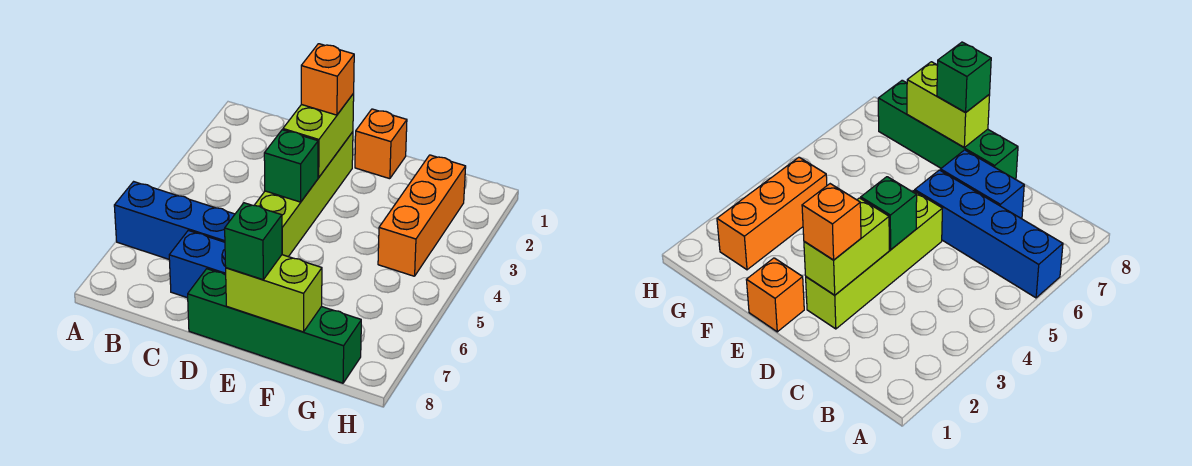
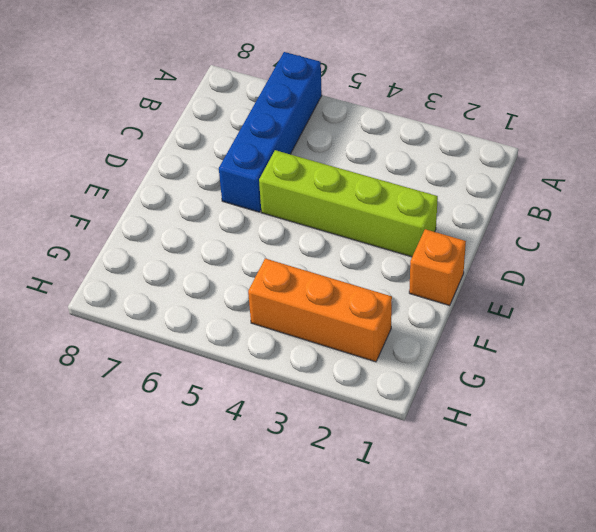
none -> blue brick C7:D7 level 1
none -> green brick D8:G8 level 1

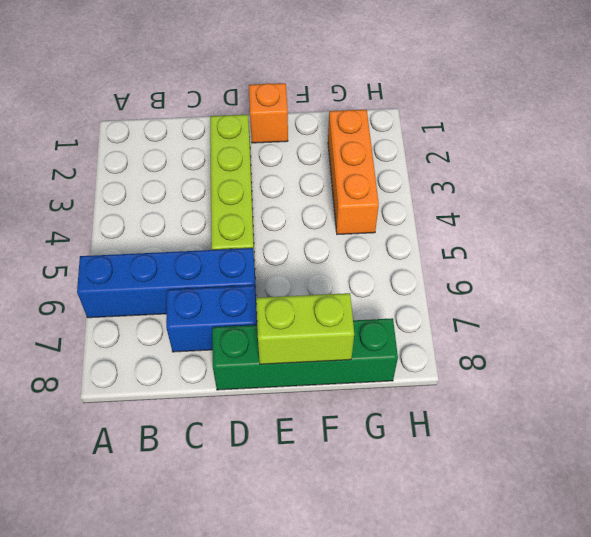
none -> lime brick D2:D3 level 2
none -> green brick D4 level 2

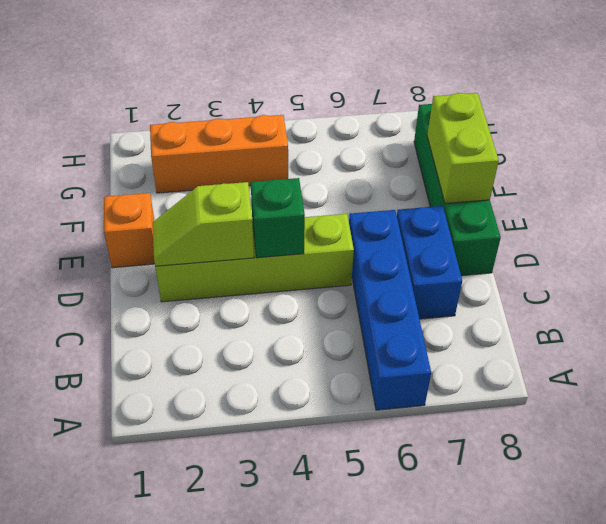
lime slope D2:D3 level 2 top 3 -> lime brick D2:D3 level 2
none -> orange brick D2 level 3
none -> green brick E8 level 3

